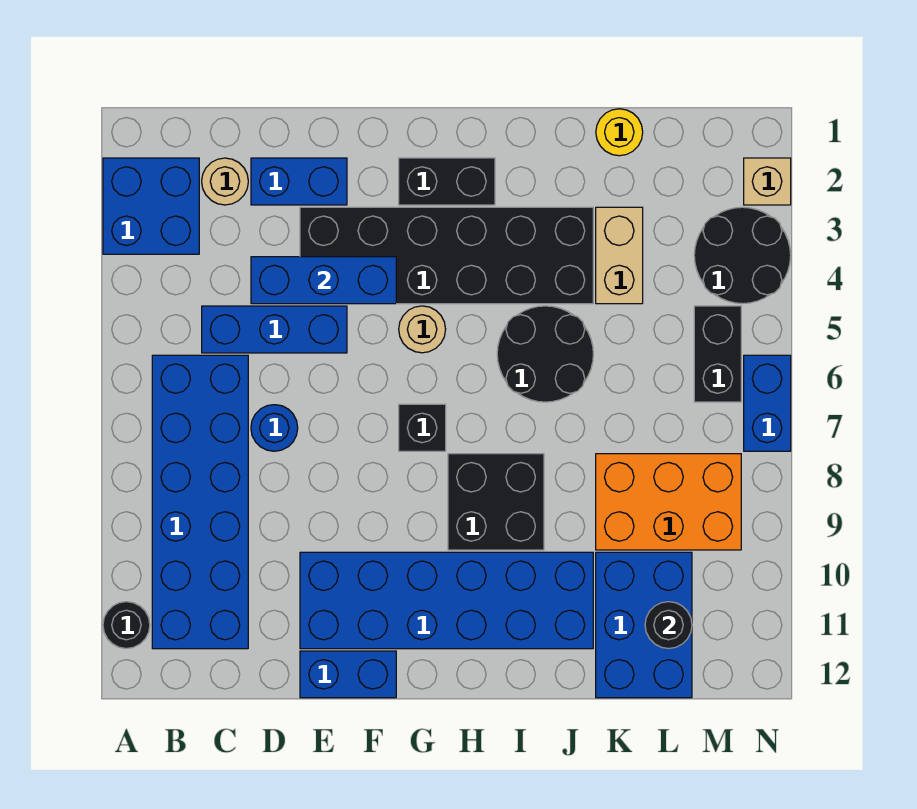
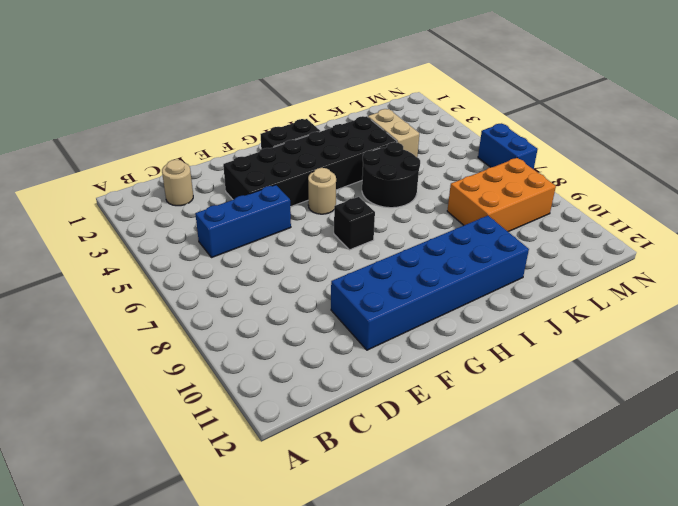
none -> blue brick A2:B3 level 1
none -> black round brick A11 level 1
none -> blue brick B6:C11 level 1

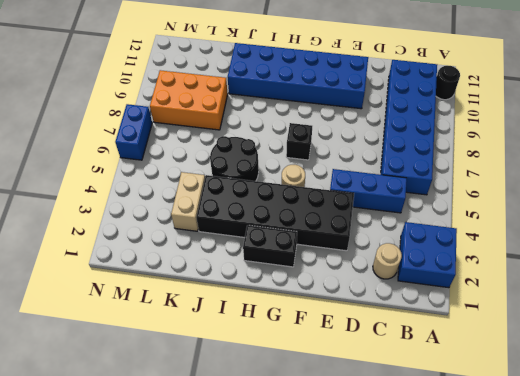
none -> blue brick D2:E2 level 1
none -> blue round brick D7 level 1
none -> blue brick E12:F12 level 1

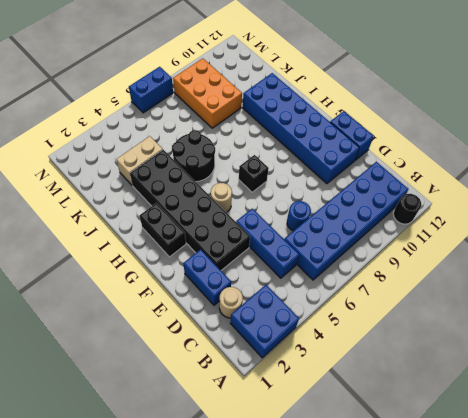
none -> black brick H8:I9 level 1
none -> yellow round brick K1 level 1
none -> blue brick K10:L12 level 1

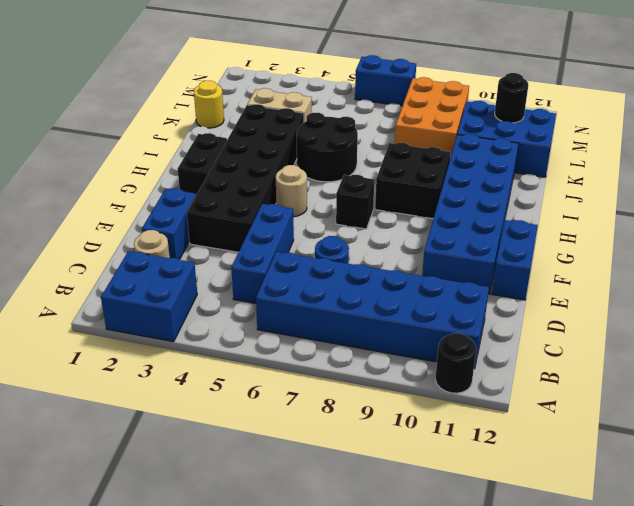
none -> black round brick M3:N4 level 1
none -> black brick M5:M6 level 1
none -> tan brick N2 level 1

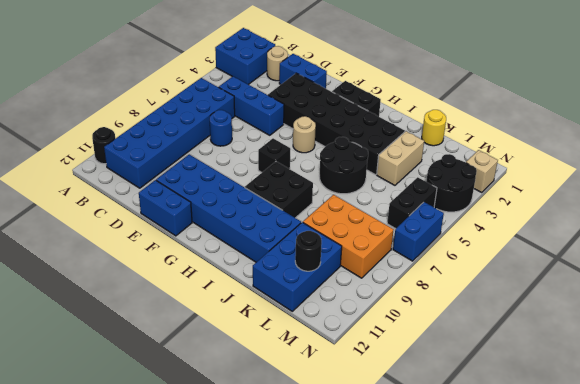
none -> blue brick D4:F4 level 2

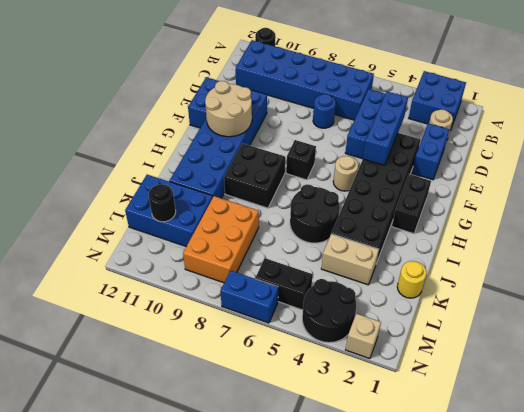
tan round brick F10:G11 level 2 -> none

